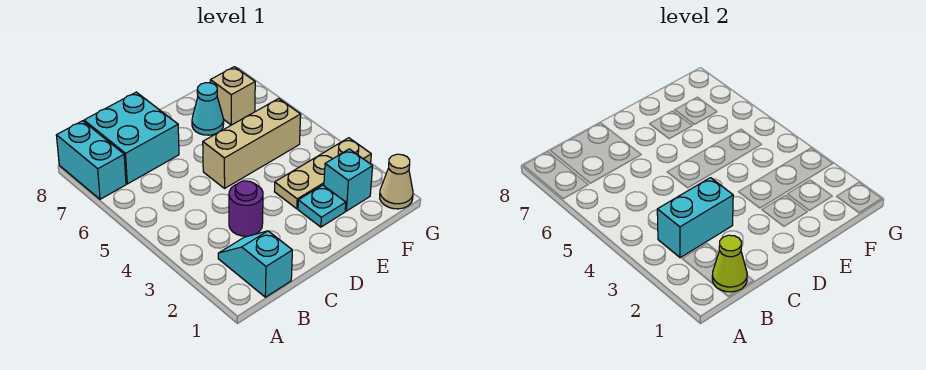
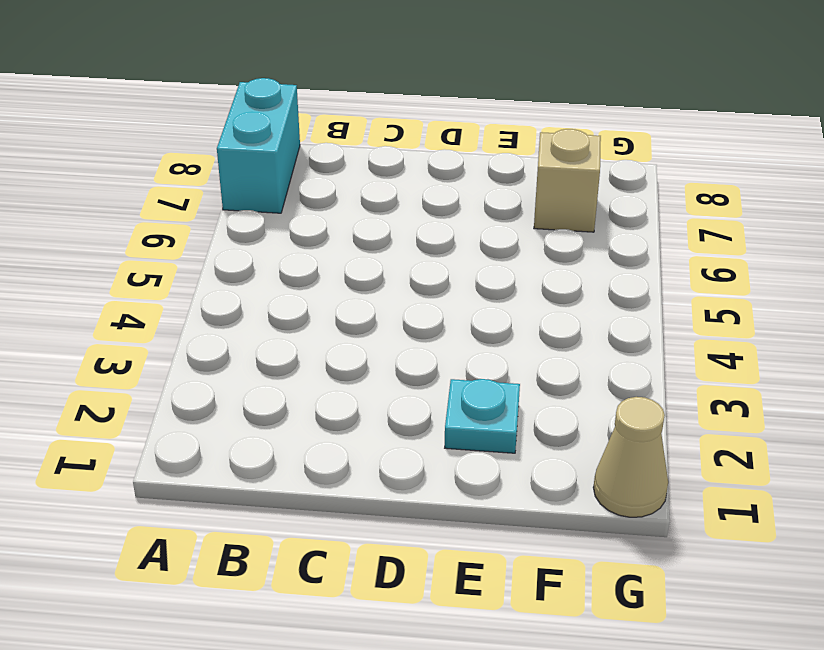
none -> cyan slope B1:B2 level 1 top 1
none -> cyan brick B7:C8 level 1
none -> purple round brick C3 level 1

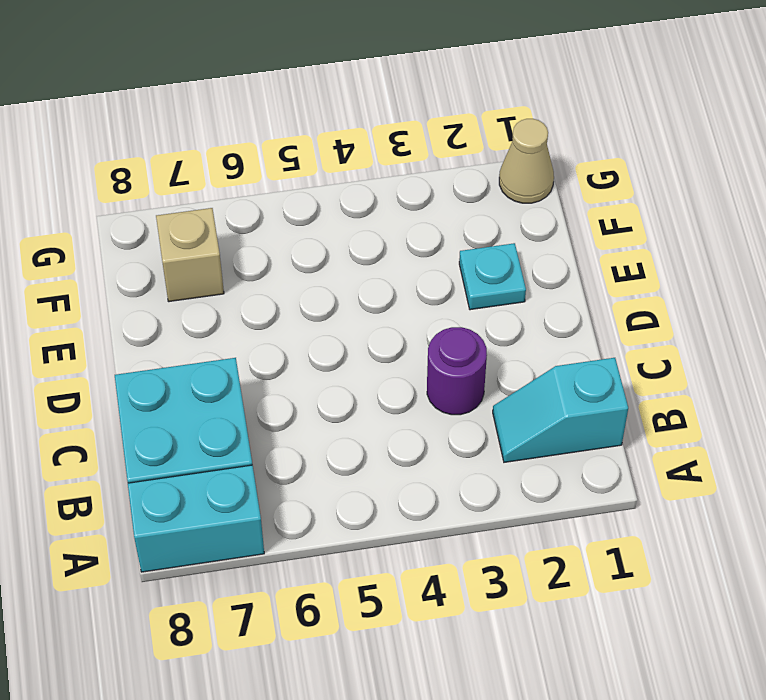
none -> tan brick D5:F5 level 1
none -> tan plate E3:G3 level 1
none -> cyan cone E7 level 1

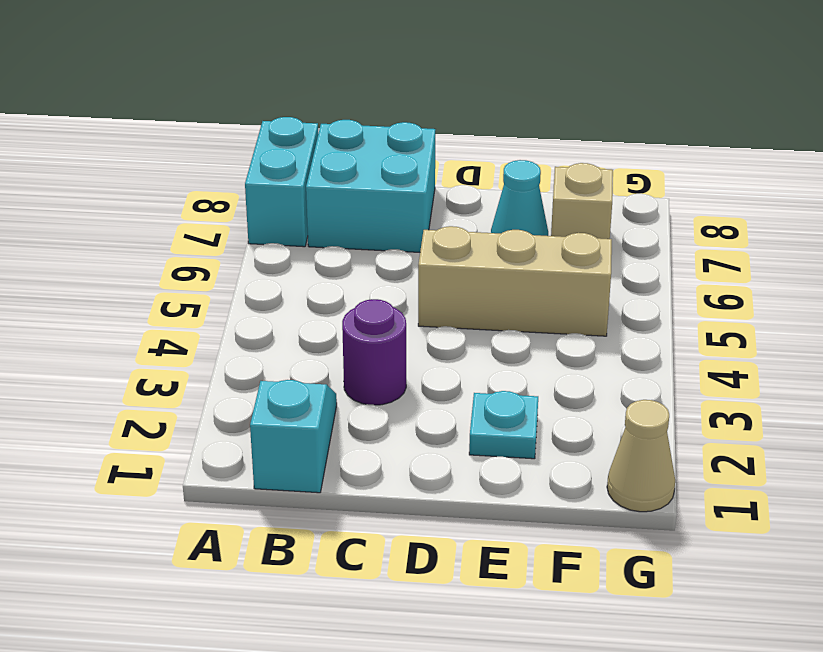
none -> tan plate E3:G3 level 1
none -> cyan brick F2 level 1
none -> lime cone B1 level 2

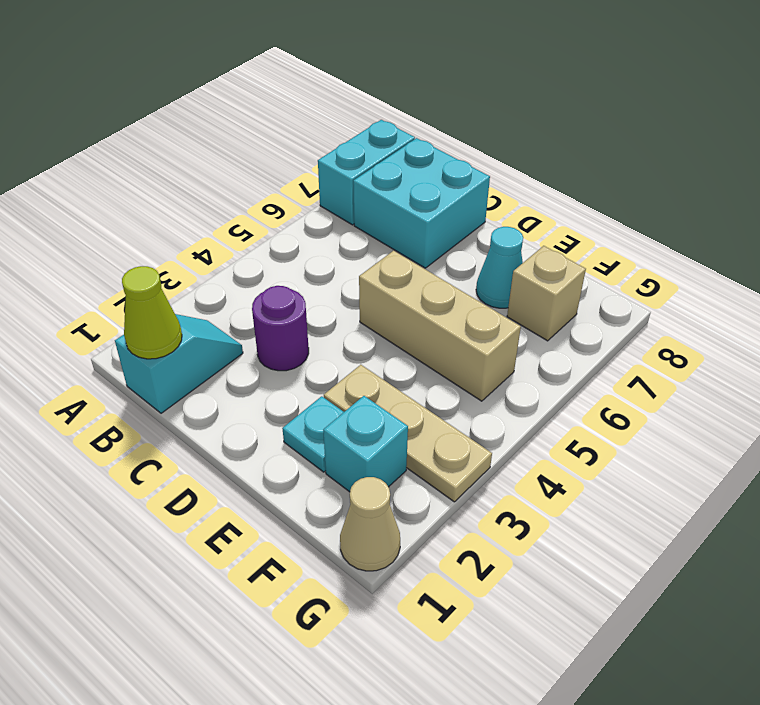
none -> cyan brick B3:C3 level 2

